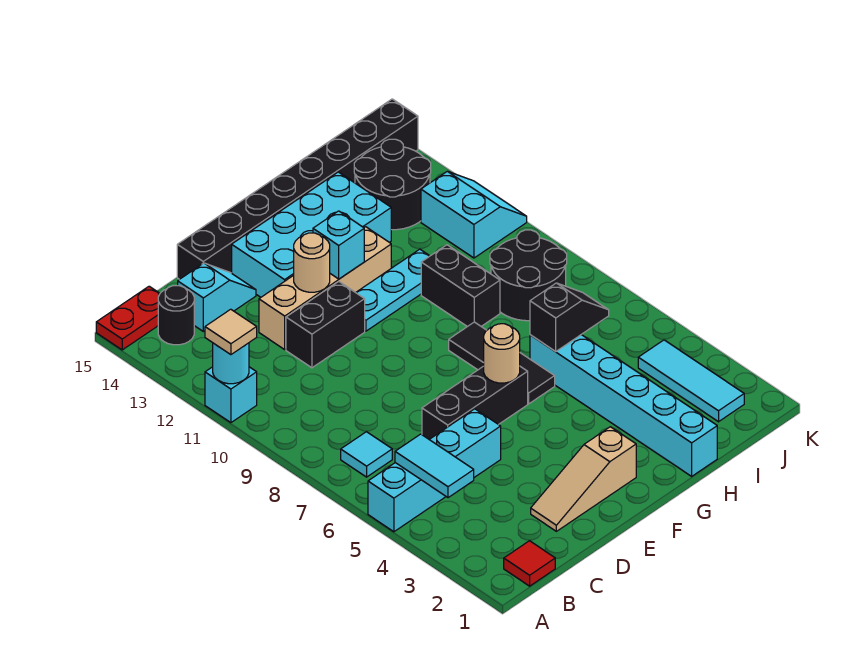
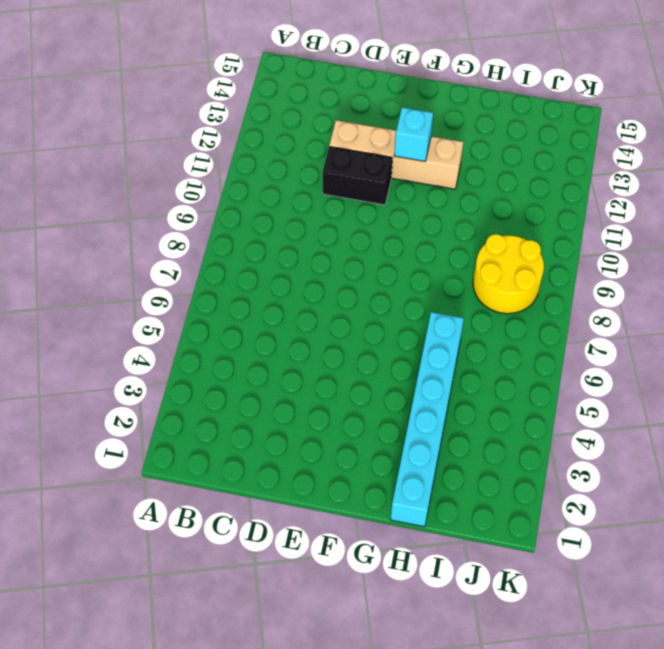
yellow round brick I8:J9 level 1 -> black round brick I8:J9 level 1
none -> cyan brick A5:D5 level 1
none -> cyan brick A11 level 1
none -> red plate A15:B15 level 1

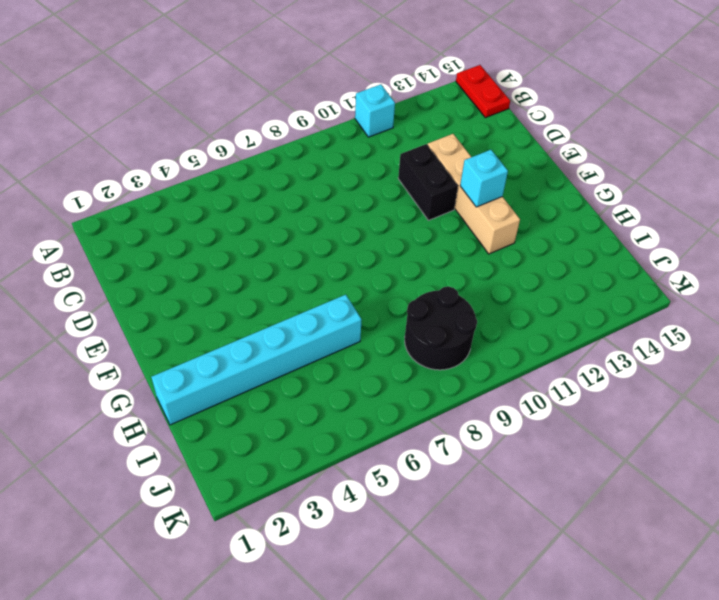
none -> cyan brick A5:D5 level 1
none -> red tile B1 level 1
none -> cyan tile B7 level 1

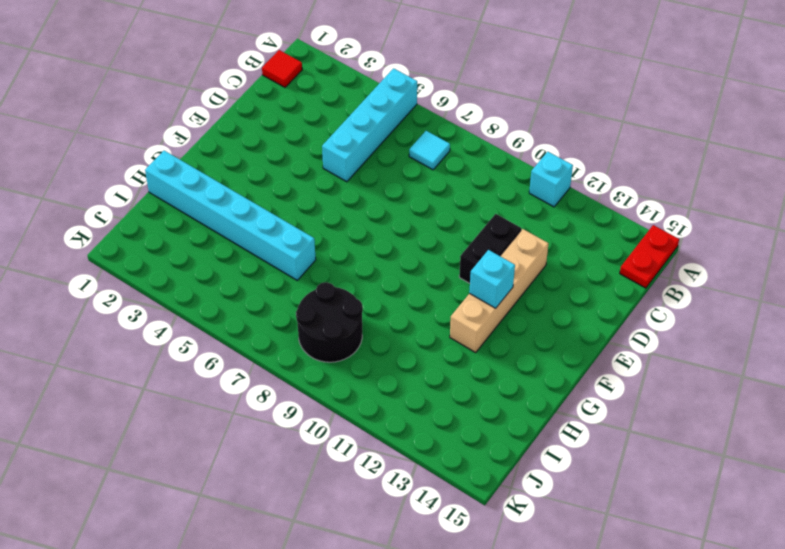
none -> black round brick B14 level 1
none -> cyan slope C14:D14 level 1 top C
none -> tan slope D2:F2 level 1 top F

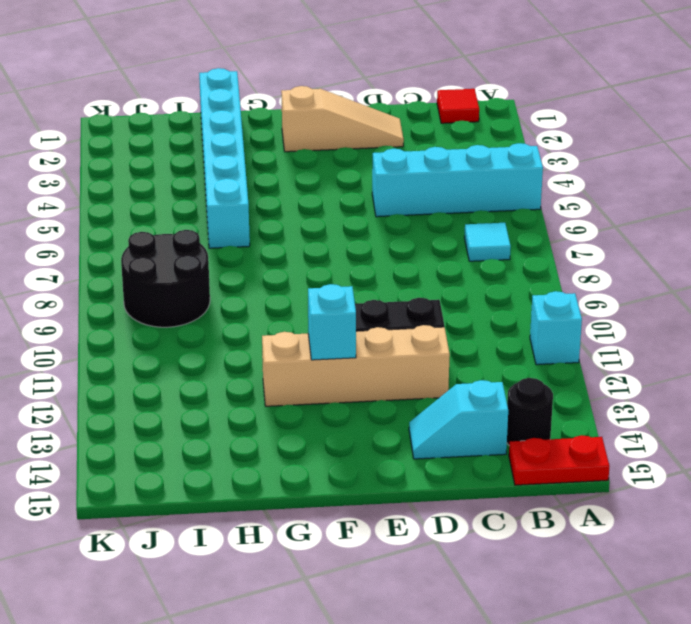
none -> black brick D6:F6 level 1
none -> black brick D15:K15 level 1
none -> cyan brick E13:H14 level 1

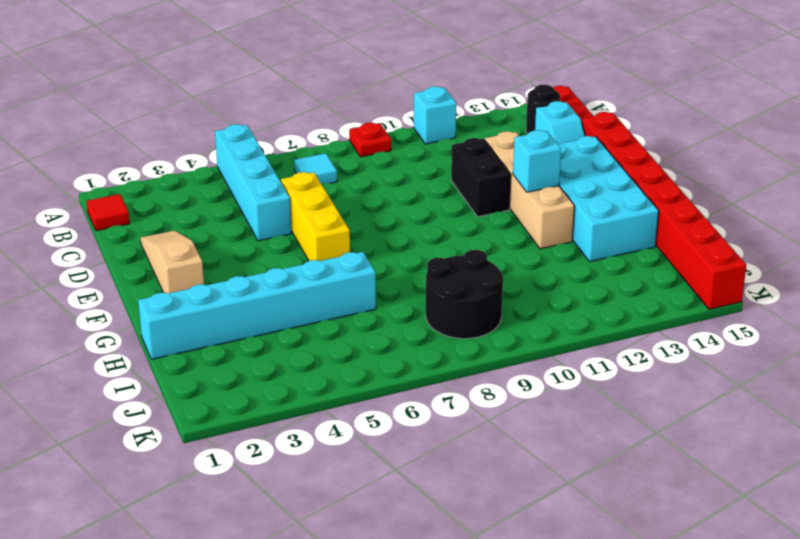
red plate A9 level 1 -> none
yellow brick D6:F6 level 1 -> black brick D6:F6 level 1
red brick D15:K15 level 1 -> black brick D15:K15 level 1
none -> cyan plate F11:H11 level 1
none -> black tile G6:G8 level 1
none -> black brick H9:H10 level 1

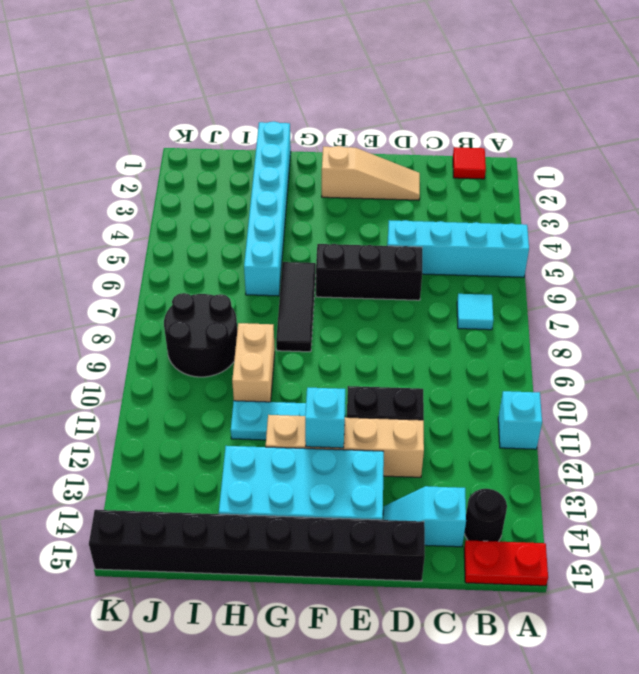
tan brick H9:H10 level 1 -> black brick H9:H10 level 1
none -> black round brick I13:J14 level 1
none -> cyan tile J2:J4 level 1
none -> cyan slope J11:K12 level 1 top J

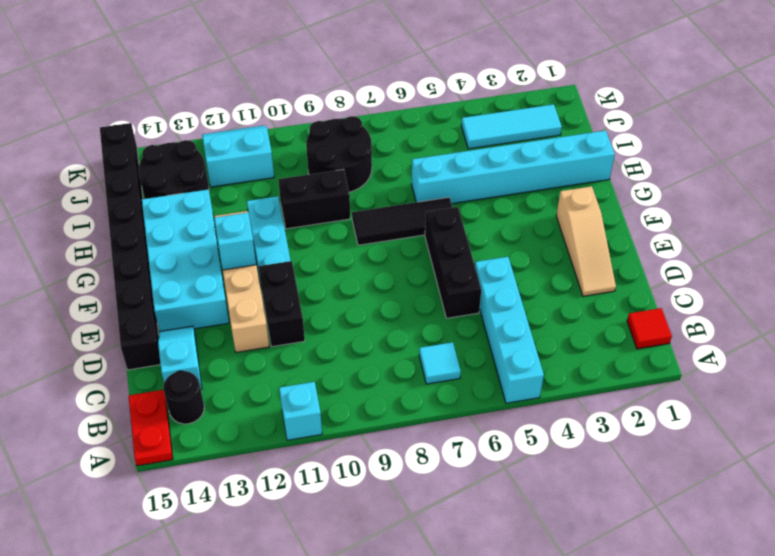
none -> cyan round brick A11 level 2
none -> cyan tile B4:B5 level 2
none -> tan round brick E12 level 2

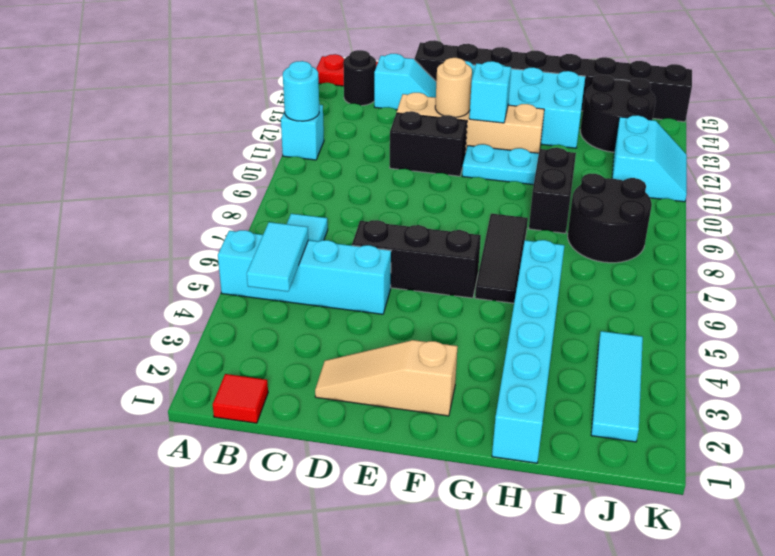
none -> tan round brick F6 level 2
none -> black slope H6:I6 level 2 top H
none -> tan tile A11 level 3

